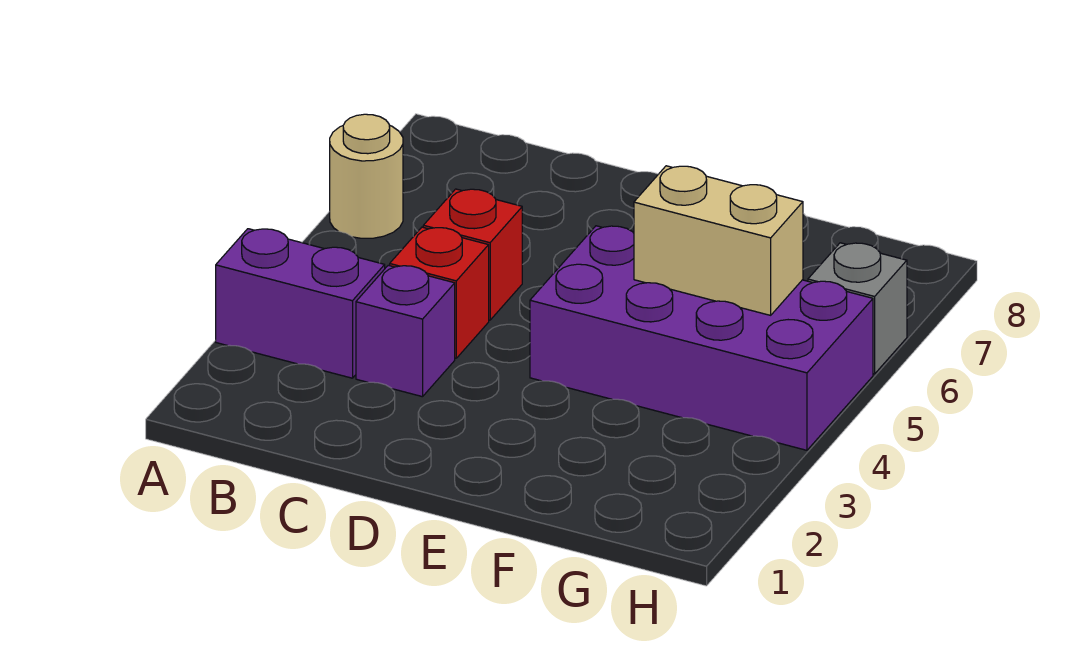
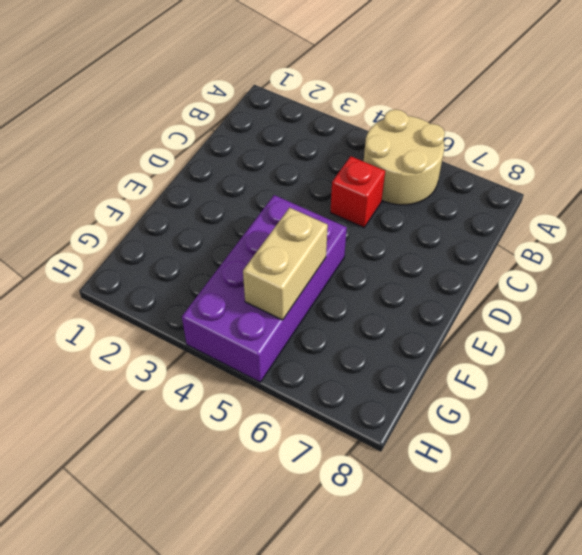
tan round brick A5:B6 level 1 -> tan round brick A6 level 1
none -> purple brick A3:B3 level 1
none -> purple brick C3 level 1

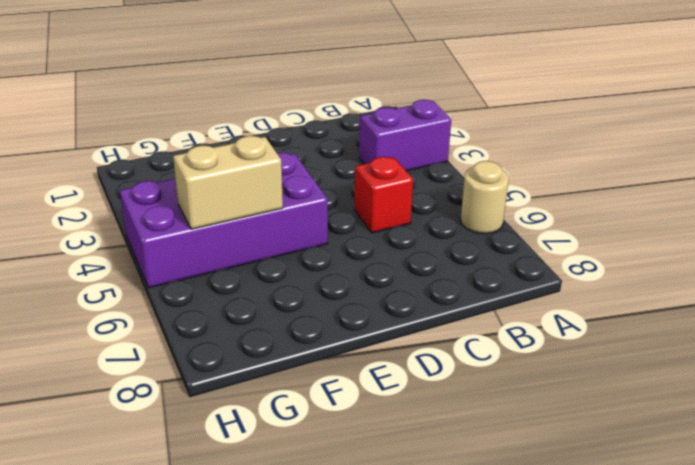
none -> purple brick C3 level 1
none -> red brick C4 level 1

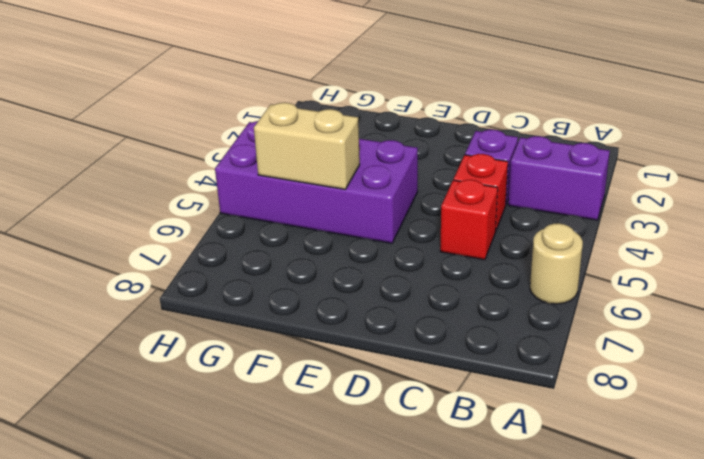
none -> grey brick H6 level 1

